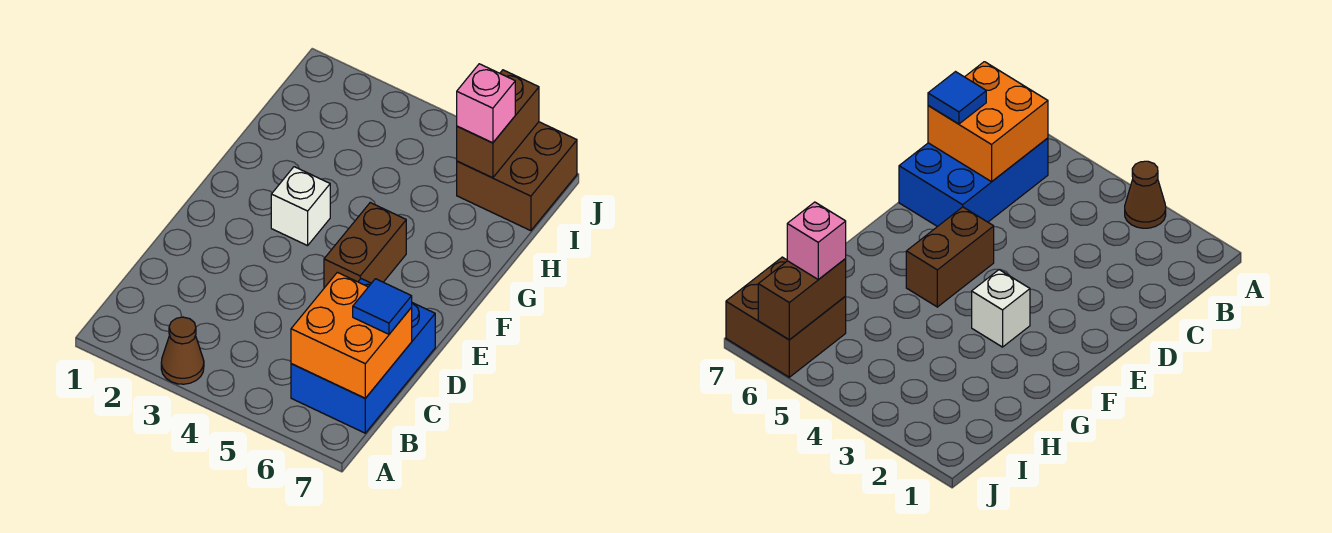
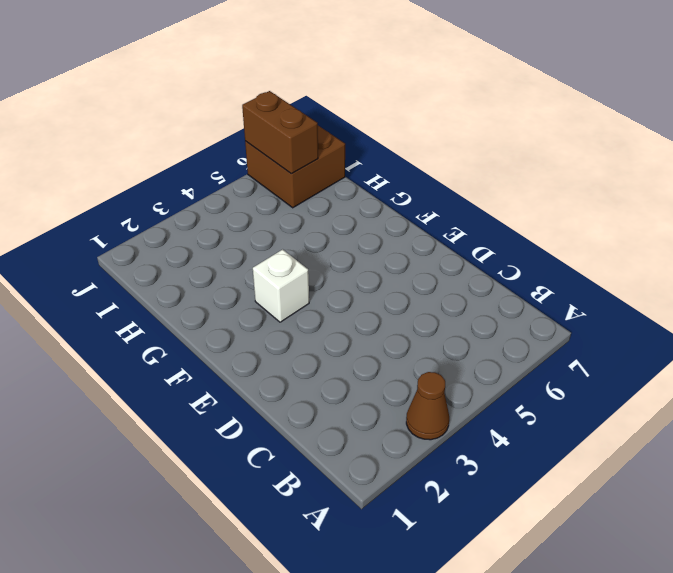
none -> blue brick B6:D7 level 1
none -> brown brick E5:F5 level 1

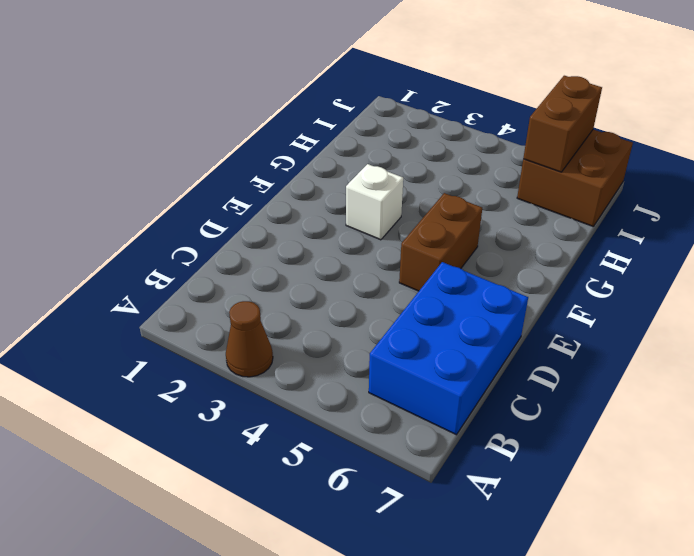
none -> orange brick B6:C7 level 2
none -> blue tile C7 level 3

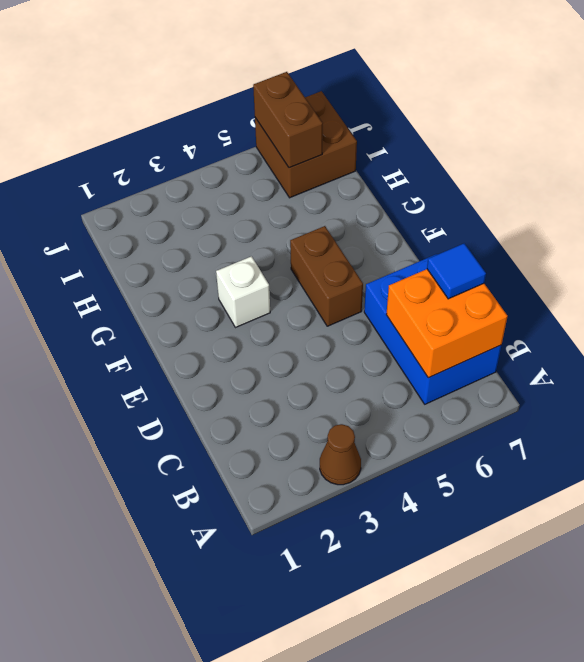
none -> pink brick I6 level 3

